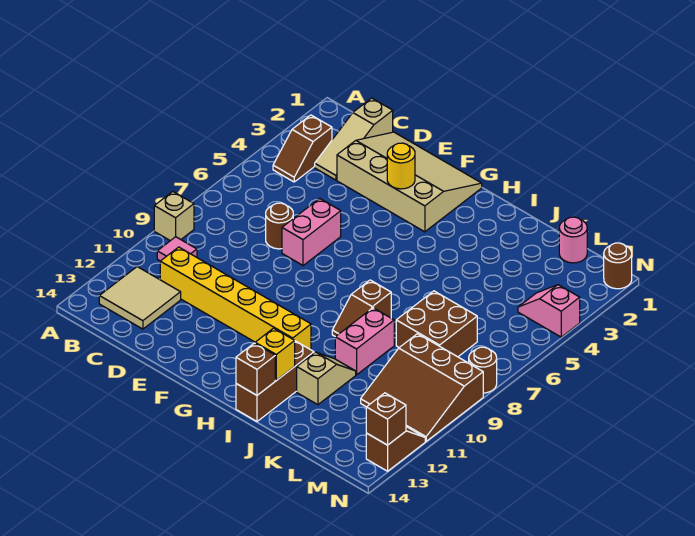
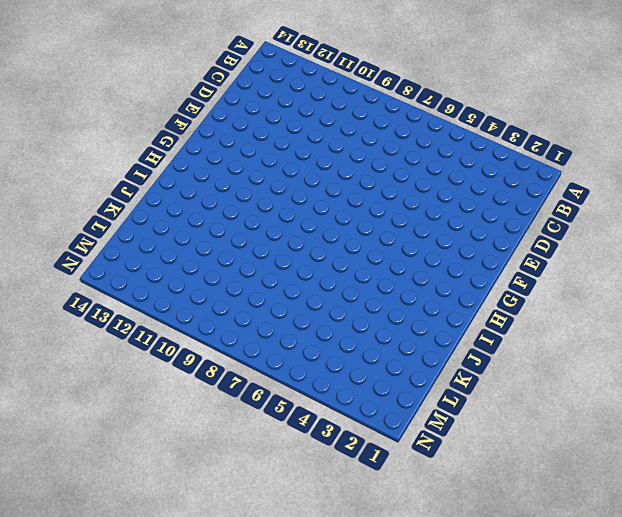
none -> tan brick A9 level 1
none -> brown slope B3:B4 level 1 top 3
none -> pink tile B10 level 1

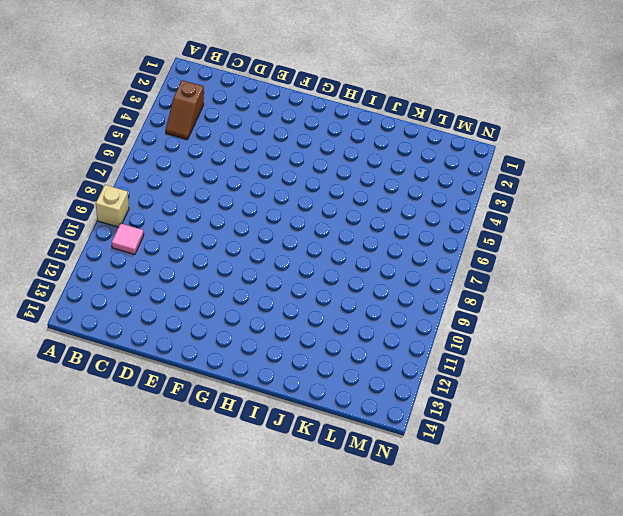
none -> tan tile B12:C13 level 1
none -> tan slope C1:C3 level 1 top 1
none -> yellow brick C11:H11 level 1

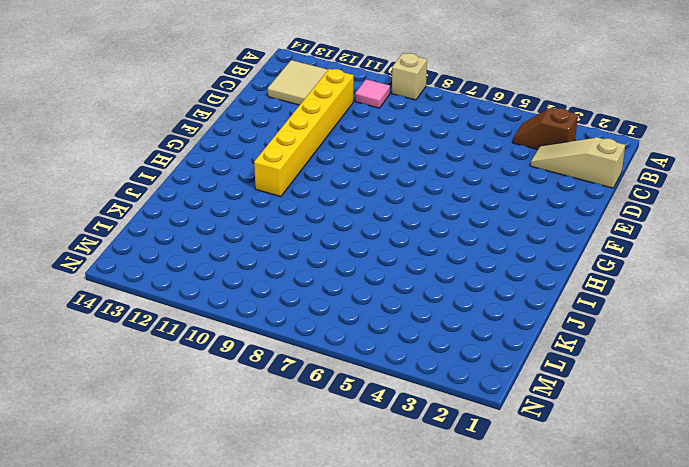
none -> tan slope D1:G3 level 1 top 3
none -> brown round brick D7 level 1
none -> pink brick E6:E7 level 1

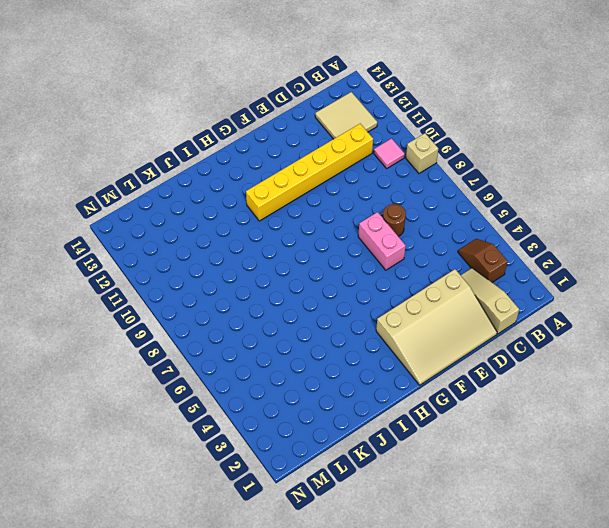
none -> brown slope I8:I9 level 1 top 8
none -> brown brick I12:I14 level 1
none -> pink brick J9:J10 level 1

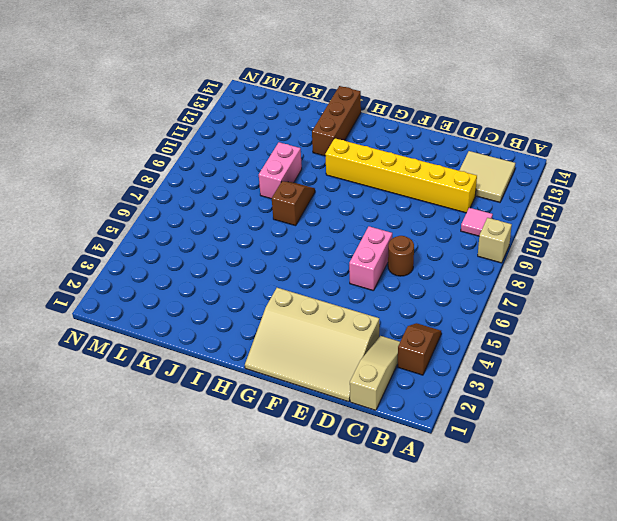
none -> tan slope J11:J12 level 1 top 12
none -> brown brick K7:L8 level 1
none -> pink round brick L1 level 1

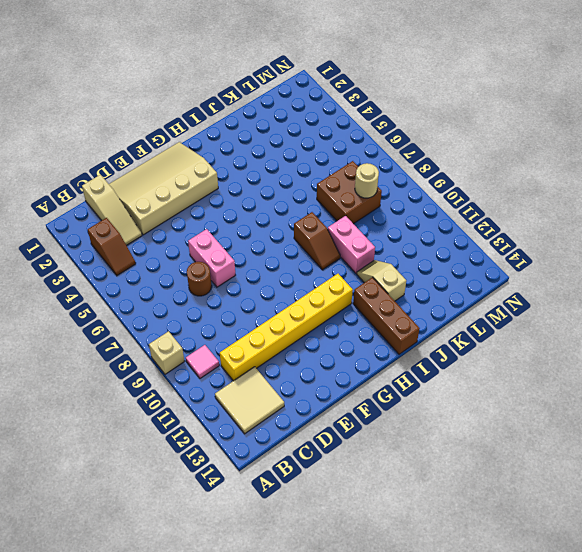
tan round brick L8 level 2 -> none
none -> pink round brick L1 level 1
none -> brown slope L9:N11 level 1 top 9
none -> pink slope M4:N4 level 1 top N

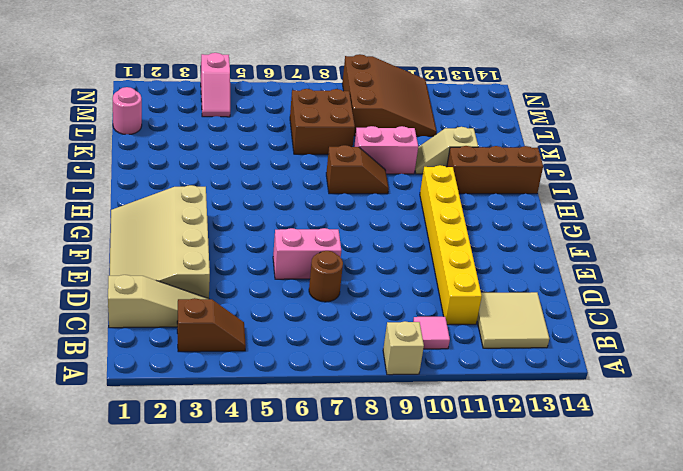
none -> brown round brick N1 level 1
none -> brown round brick N8 level 1
none -> brown slope N12:N13 level 1 top 13

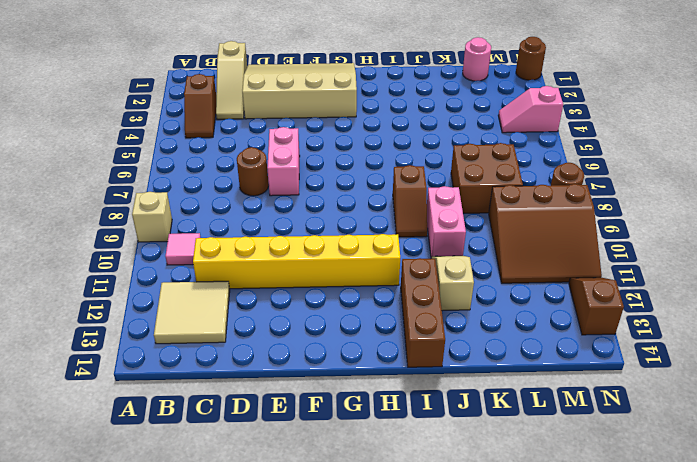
none -> yellow round brick F3 level 2
none -> yellow brick I13 level 2
none -> brown brick I14 level 2

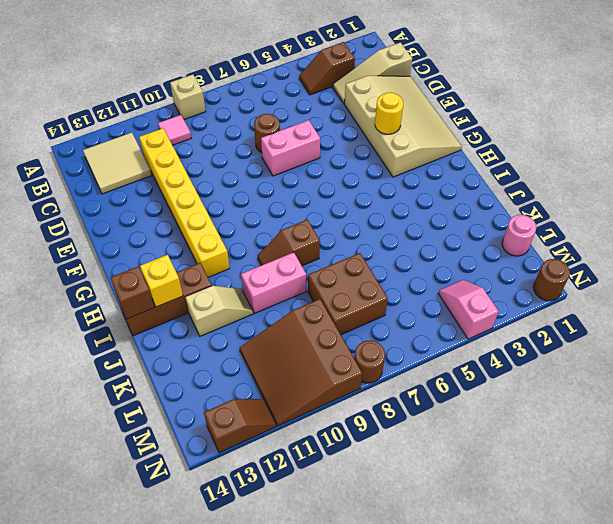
none -> brown brick N13 level 2

